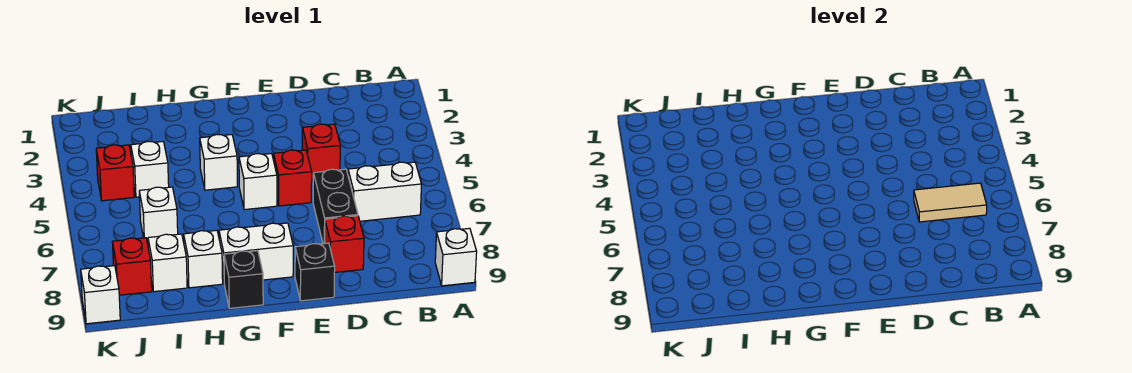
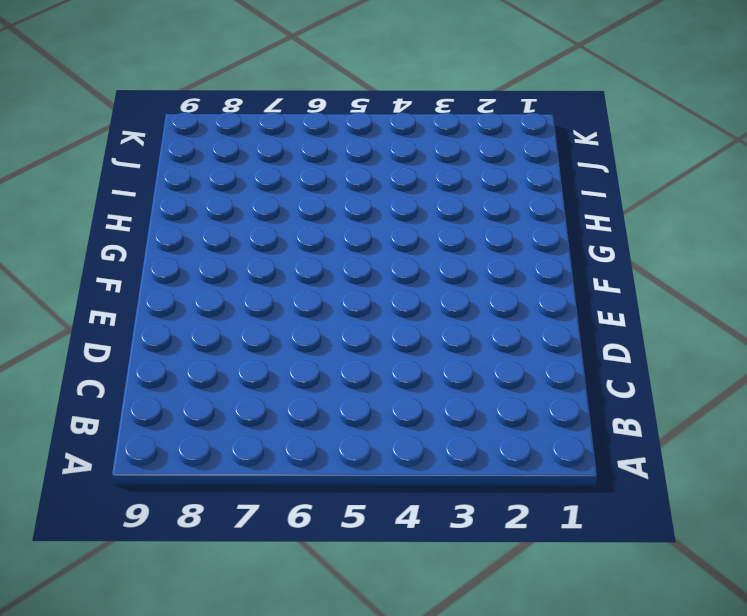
none -> white brick A9 level 1
none -> white brick B6:C6 level 1
none -> red brick D4 level 1

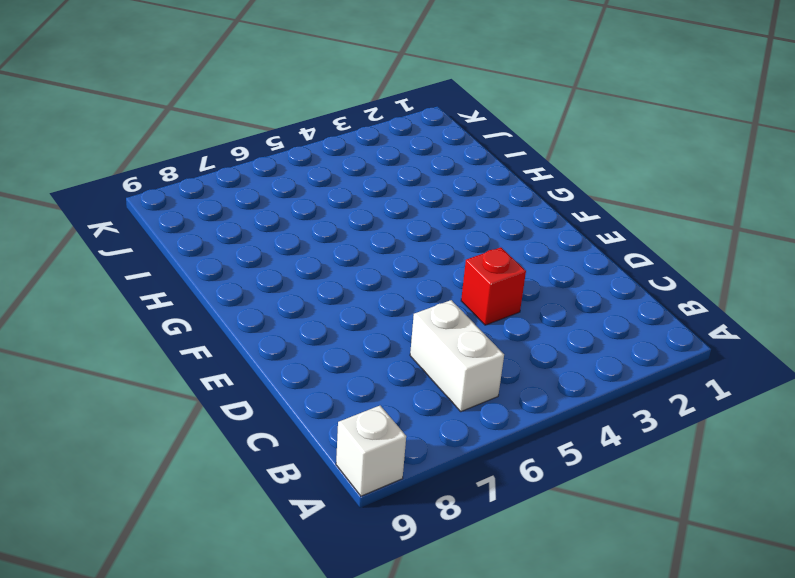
none -> black brick D6:D7 level 1
none -> red brick D8 level 1
none -> red brick E5 level 1

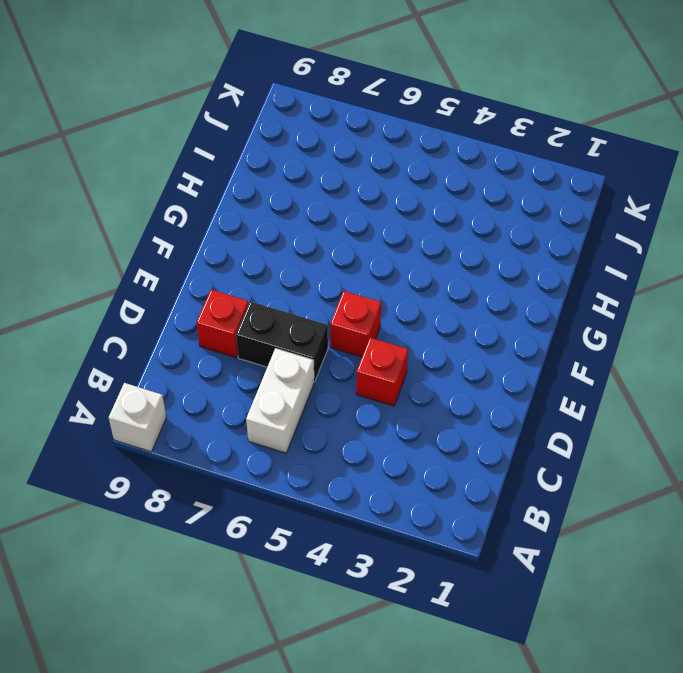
none -> black brick E9 level 1
none -> white brick F5 level 1
none -> white brick F8:G8 level 1

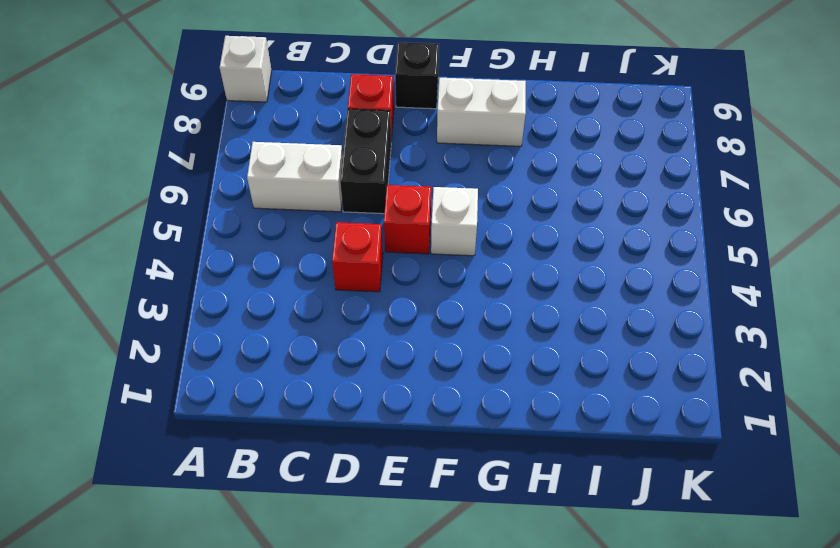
none -> white brick G4 level 1
none -> black brick G9 level 1
none -> white brick H8 level 1

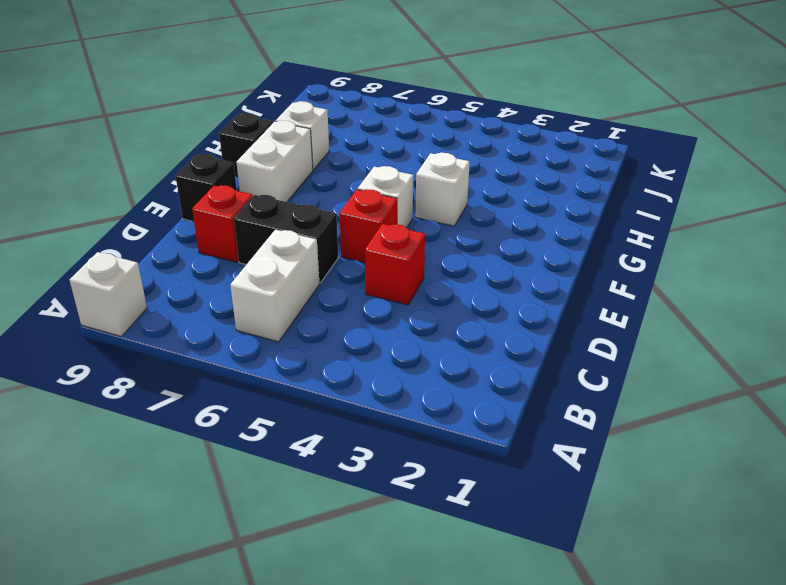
none -> white brick I4 level 1
none -> white brick I6 level 1
none -> white brick I8 level 1

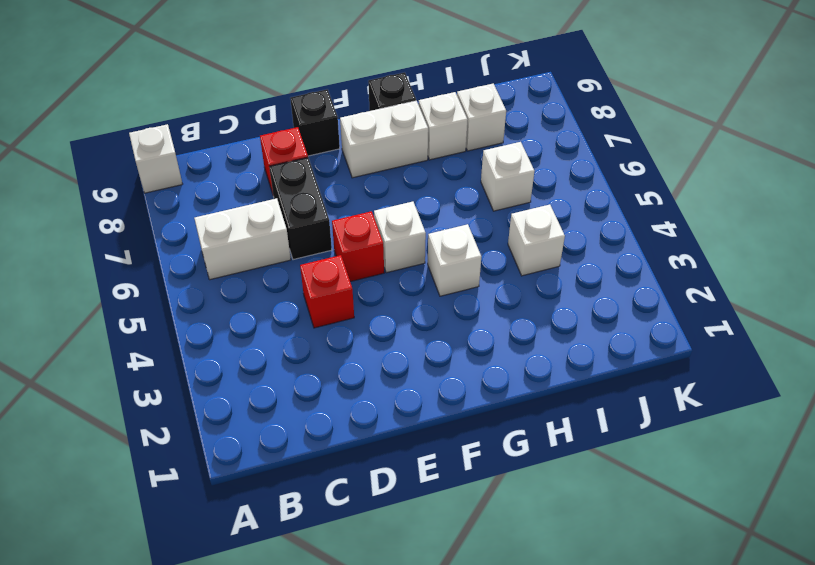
none -> red brick J4 level 1
none -> red brick J8 level 1
none -> white brick K9 level 1

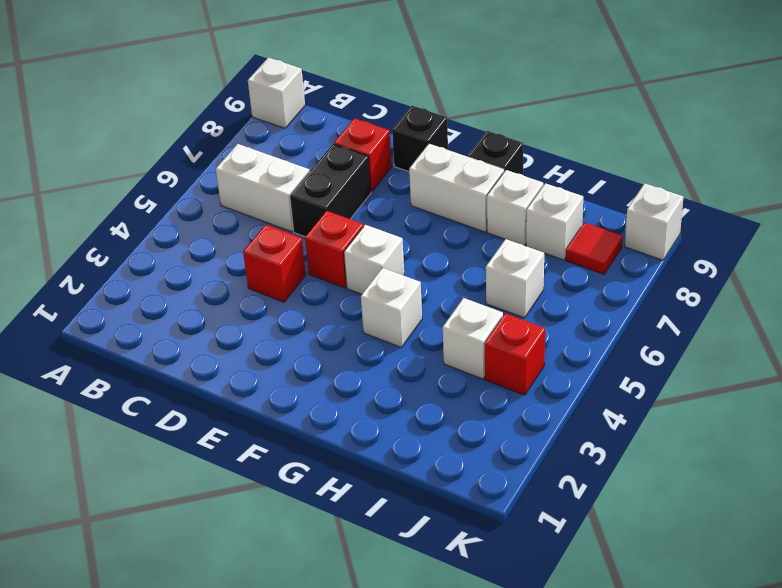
red tile J8 level 1 -> red brick J8 level 1
none -> tan tile B6:C6 level 2

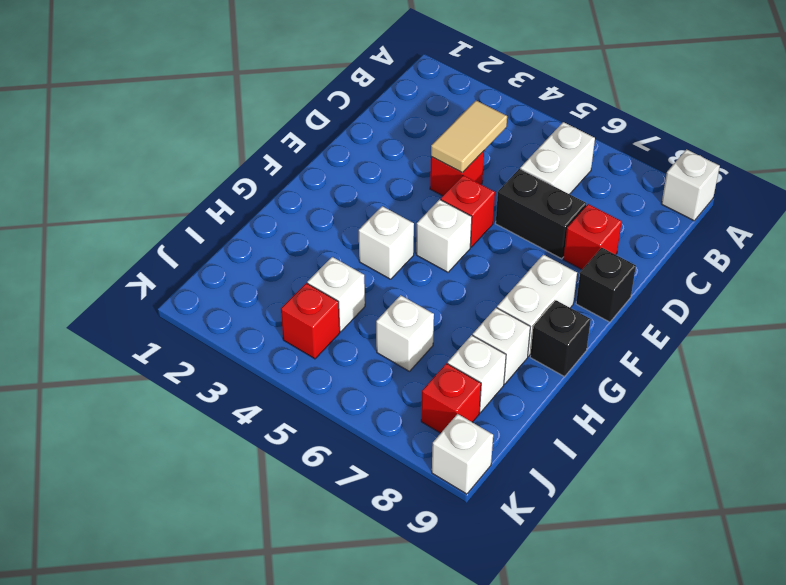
tan tile C4:D4 level 2 -> tan tile B6:C6 level 2

